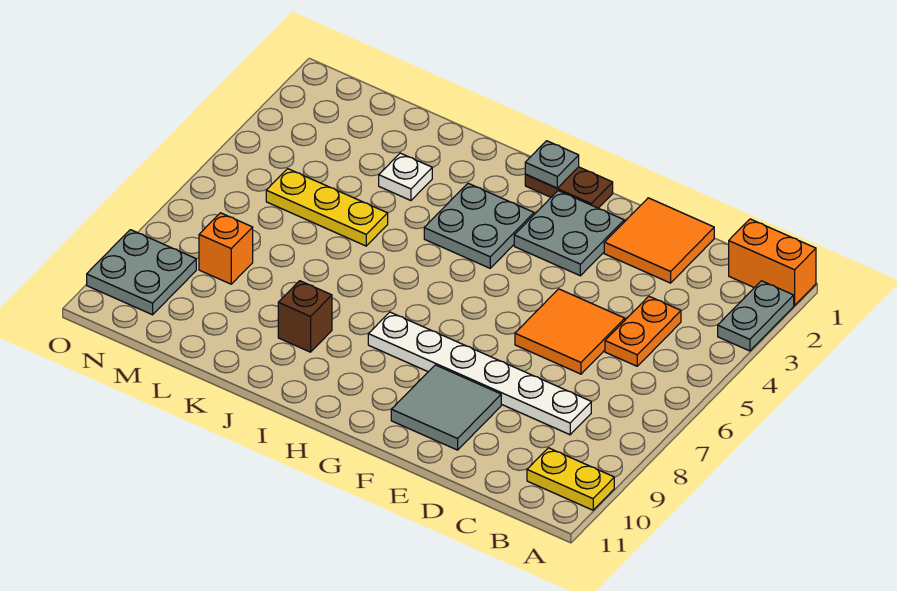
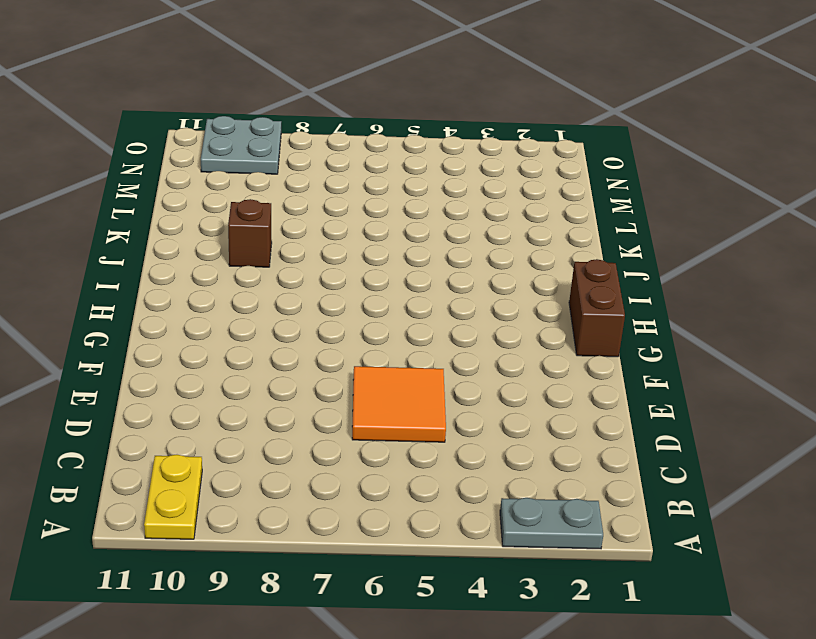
brown brick G1:H1 level 1 -> brown plate G1:H1 level 1
none -> orange brick A1:B1 level 1
none -> orange plate C4:C5 level 1
none -> white plate C8:H8 level 1

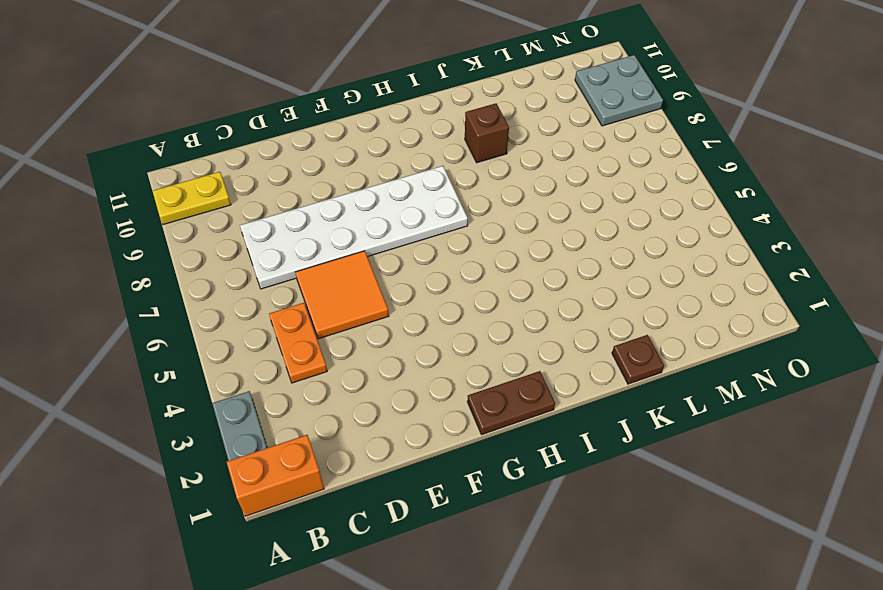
white plate C7:H8 level 1 -> white plate C8:H8 level 1
brown plate K1 level 1 -> none
none -> orange tile D1:E2 level 1
none -> grey tile E9:F10 level 1
none -> grey plate F2:G3 level 1

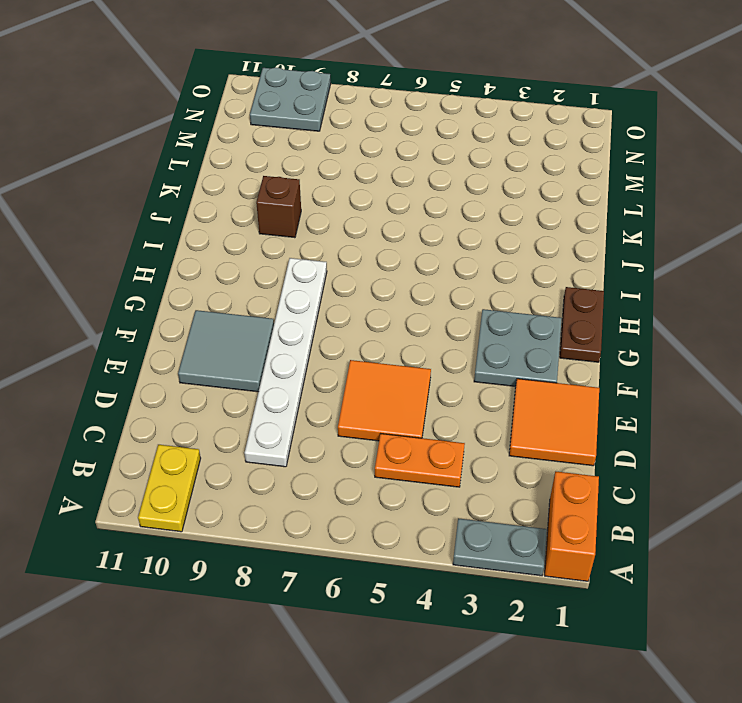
none -> grey plate H3:I4 level 1
none -> white plate K3 level 1
none -> yellow plate K5:M5 level 1

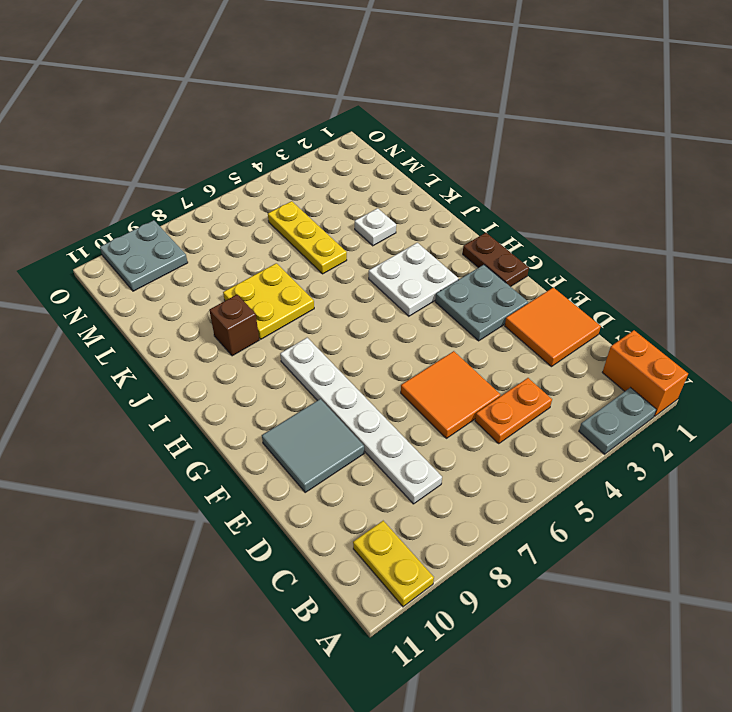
white plate H3:I4 level 1 -> grey plate H3:I4 level 1
yellow plate J7:K8 level 1 -> none
none -> orange brick M8 level 1
none -> grey plate H1 level 2

